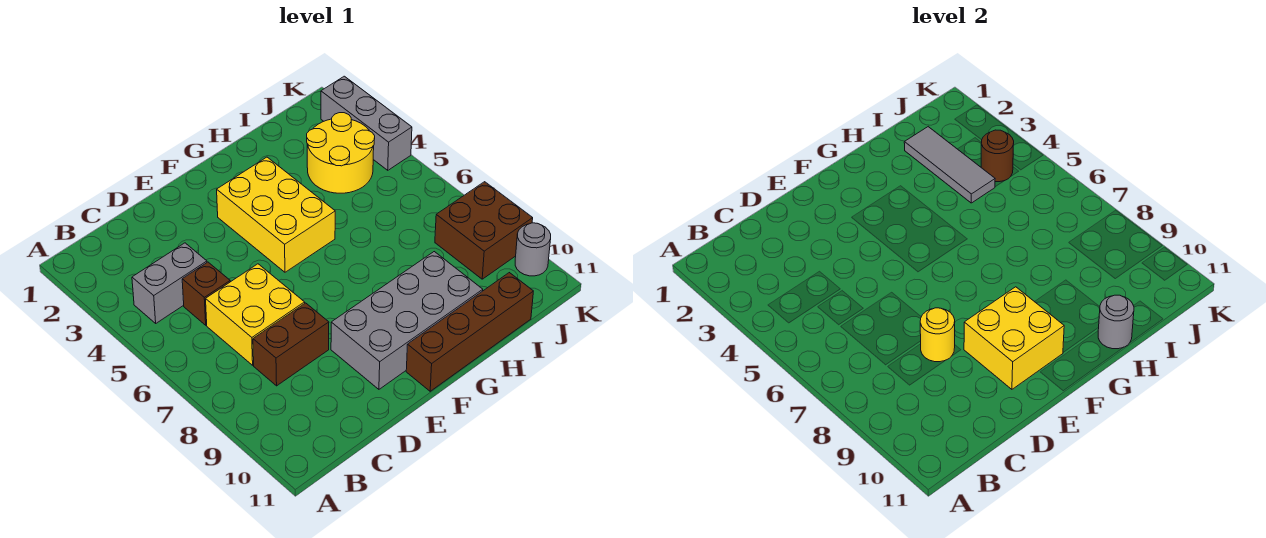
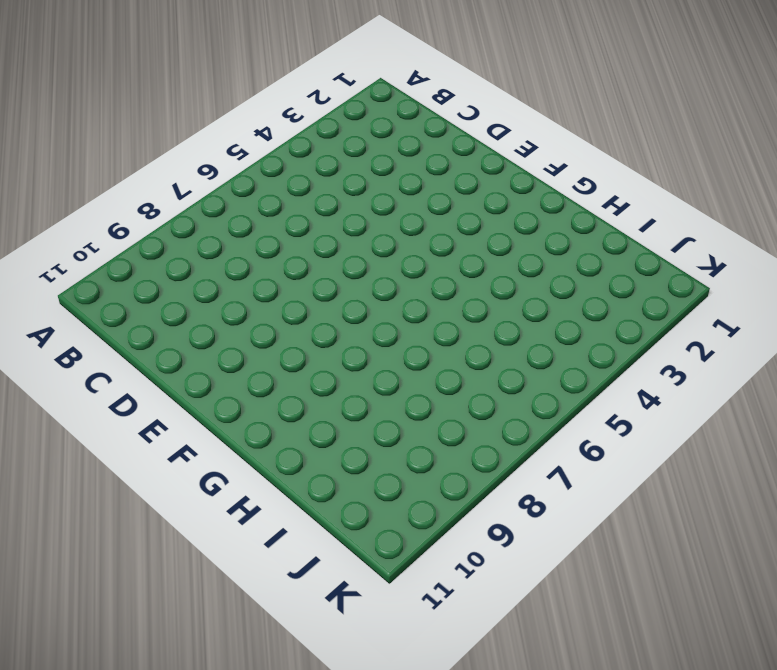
none -> grey brick B4:C4 level 1
none -> brown brick C5 level 1
none -> yellow brick C6:D7 level 1

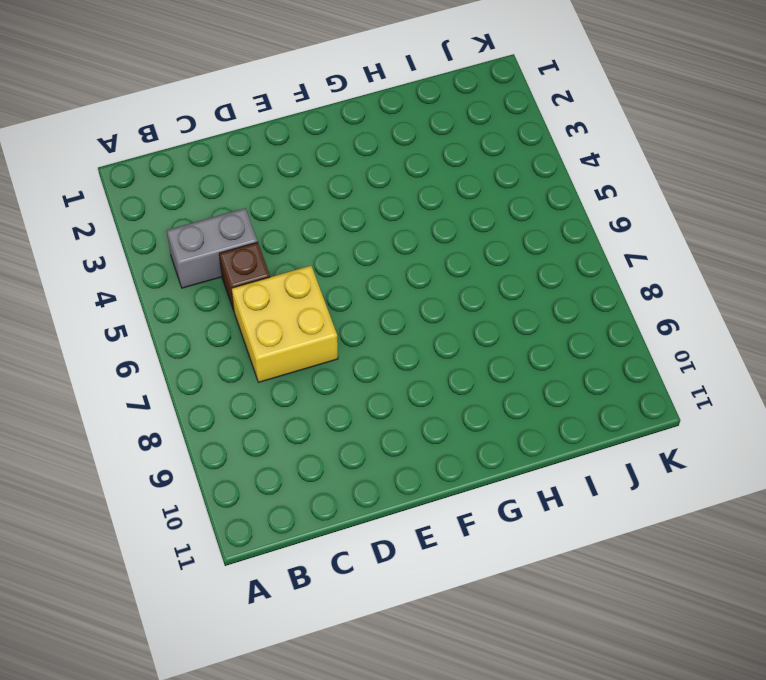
none -> brown brick C8:D8 level 1
none -> grey brick E9:H10 level 1
none -> yellow brick F3:G5 level 1

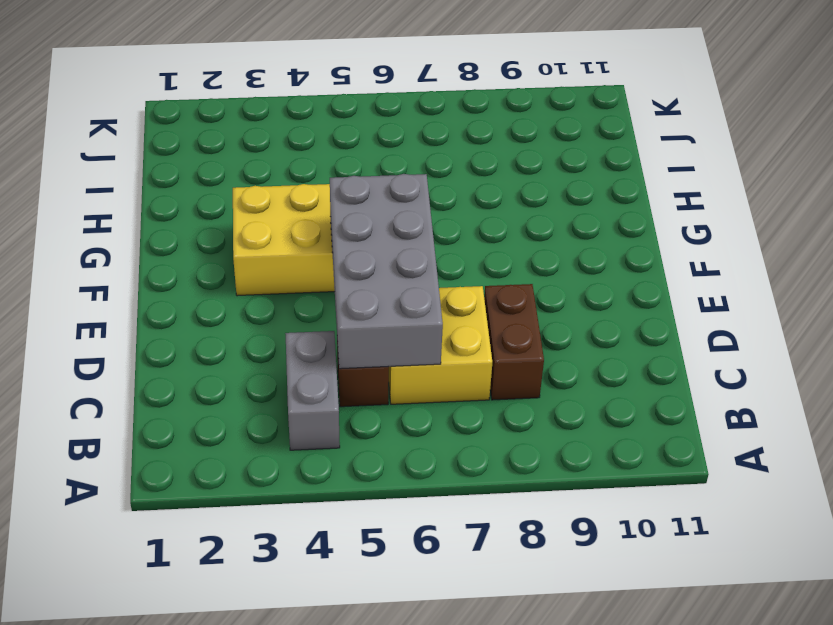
grey brick C5:F6 level 2 -> grey brick E9:H10 level 1
none -> brown brick F11:I11 level 1
none -> yellow round brick I3:J4 level 1
none -> brown brick J8:K9 level 1

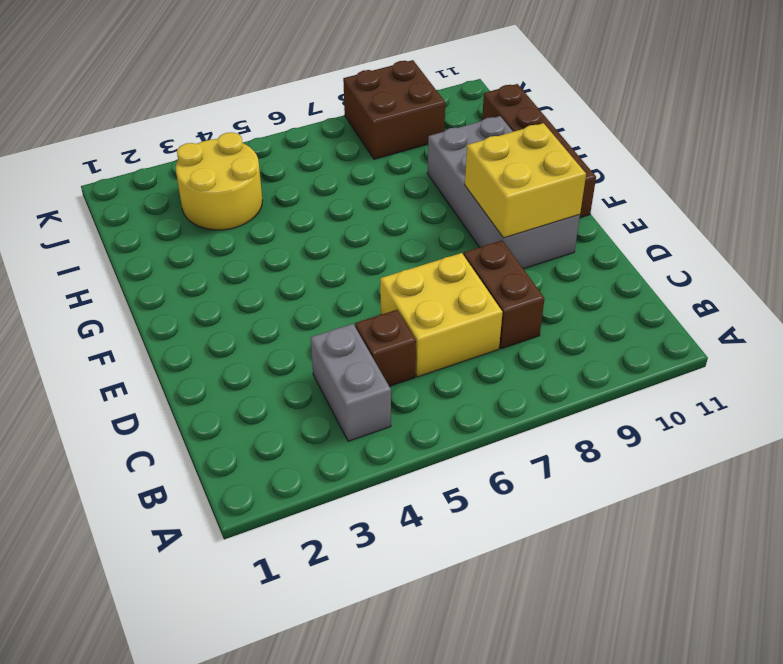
none -> yellow brick F3:G5 level 1
none -> grey brick K2:K4 level 1
none -> grey round brick K10 level 1

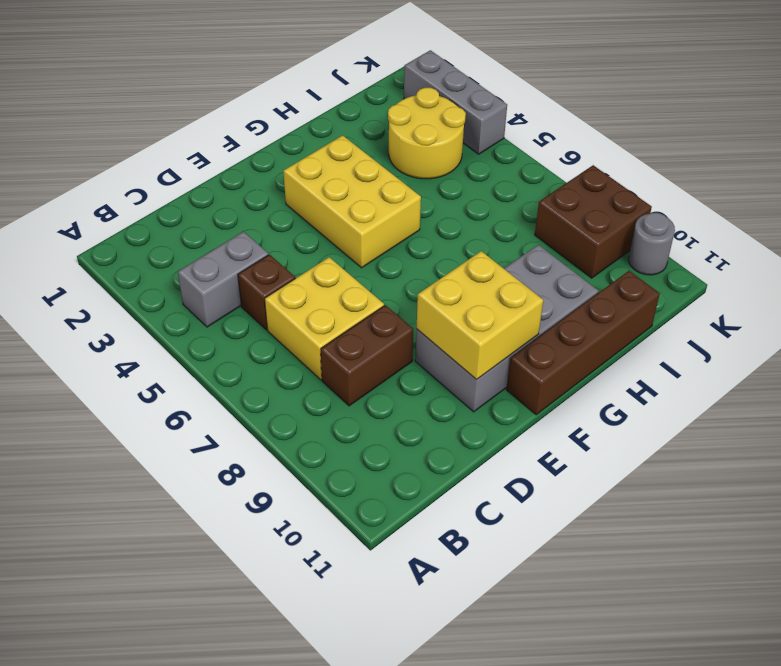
none -> yellow round brick D8 level 2
none -> grey round brick H11 level 2
none -> grey tile I2:I4 level 2

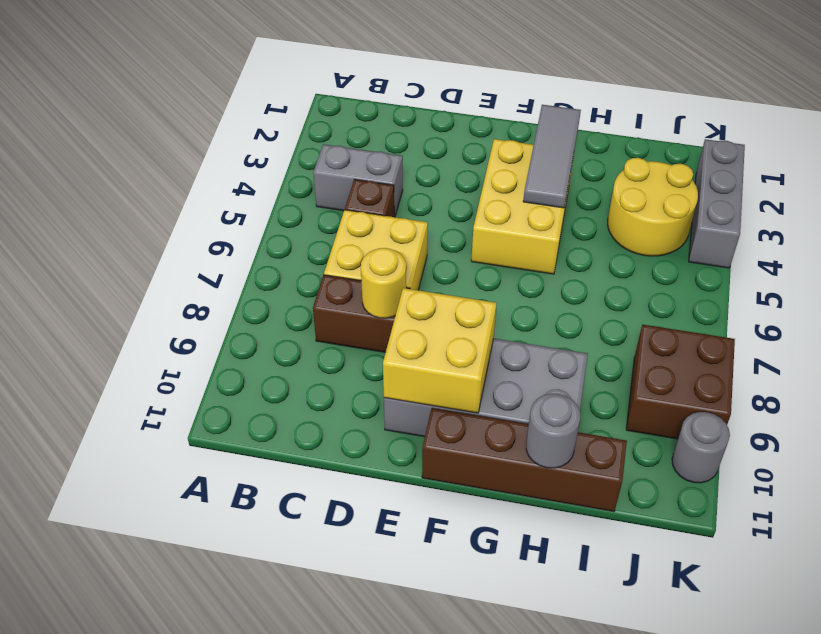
grey tile G2:G4 level 2 -> grey tile I2:I4 level 2
none -> brown round brick J4 level 2

